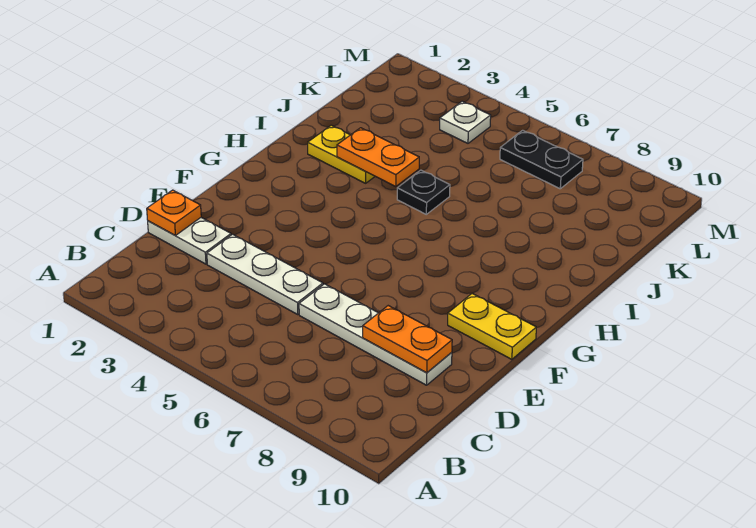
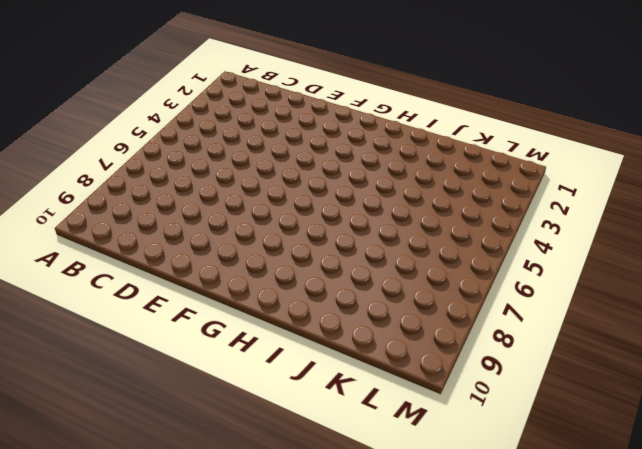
none -> white plate D1:D2 level 1
none -> white plate D3:D5 level 1

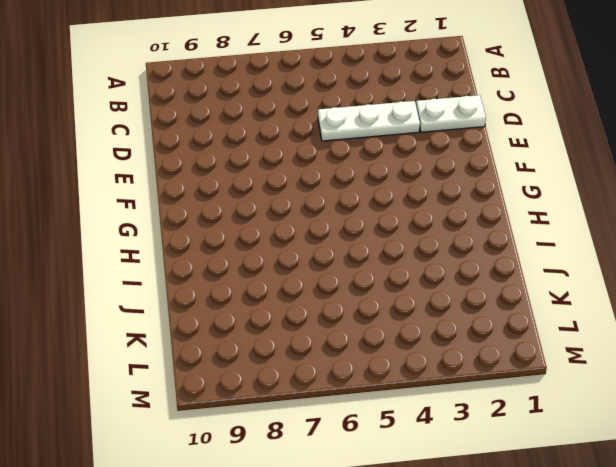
none -> white plate D6:D9 level 1
none -> yellow plate F9:F10 level 1

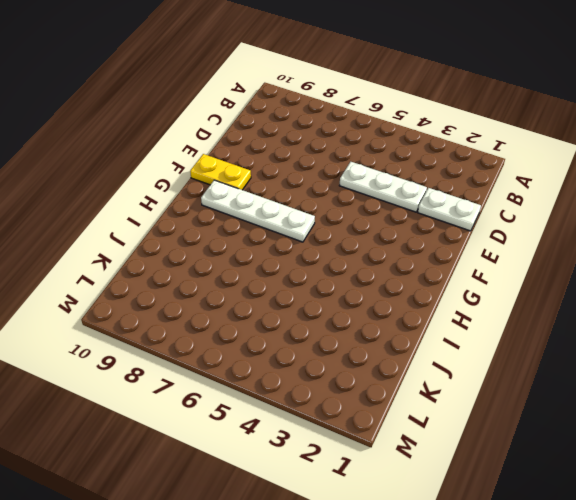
white plate G6:G9 level 1 -> white plate D6:D9 level 1
none -> yellow plate I2:I3 level 1
none -> black plate I5 level 1

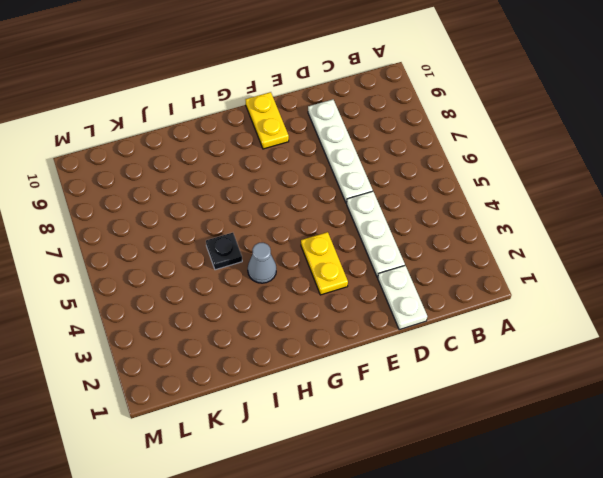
yellow plate F3:F4 level 1 -> yellow plate I2:I3 level 1
grey cone H4 level 1 -> none
none -> white plate L4 level 1
none -> black plate L6:L7 level 1

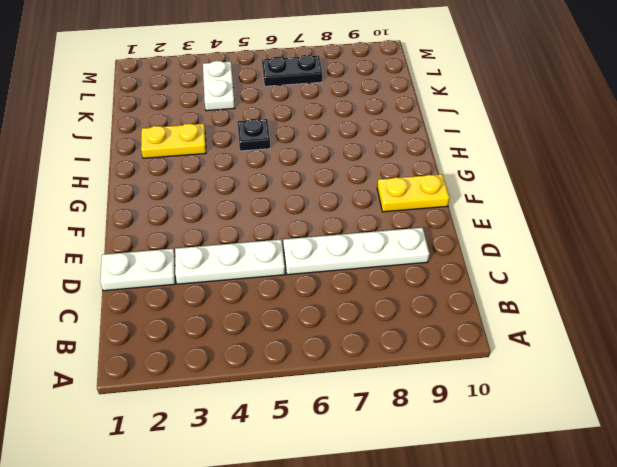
white plate K4:L4 level 1 -> white plate L4 level 1
none -> orange plate D1 level 2
none -> orange plate D8:D9 level 2

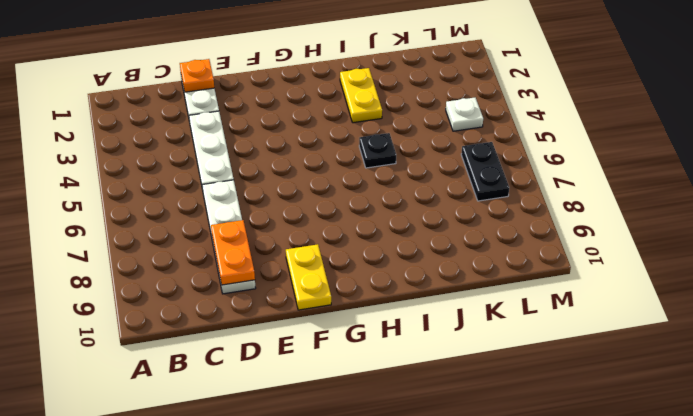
none -> orange plate I3:I4 level 2

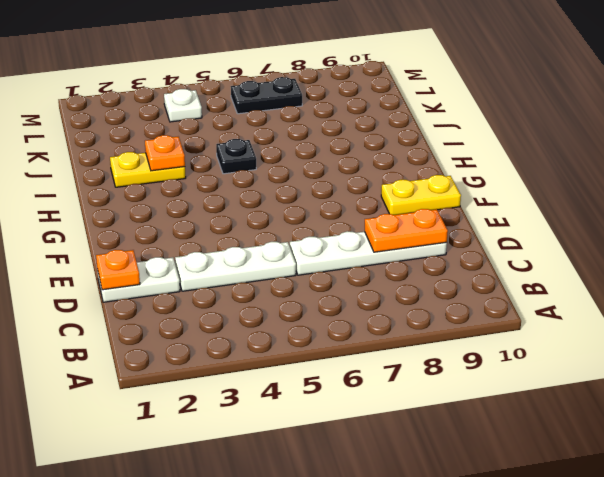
orange plate I3 level 2 -> orange plate I3:I4 level 2

